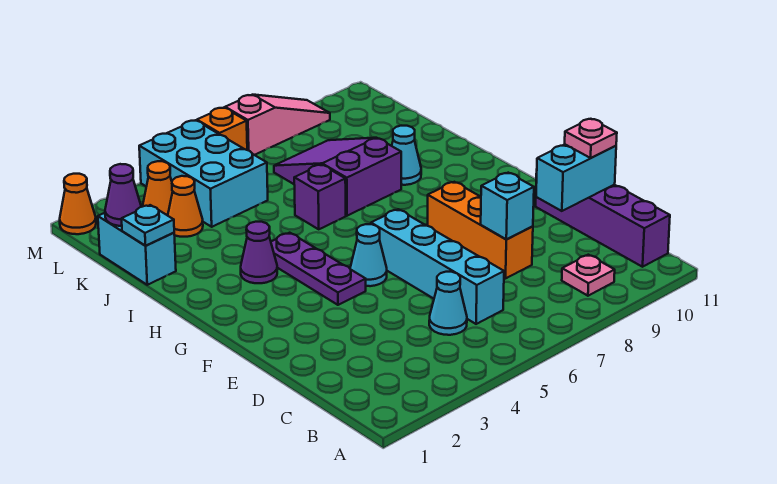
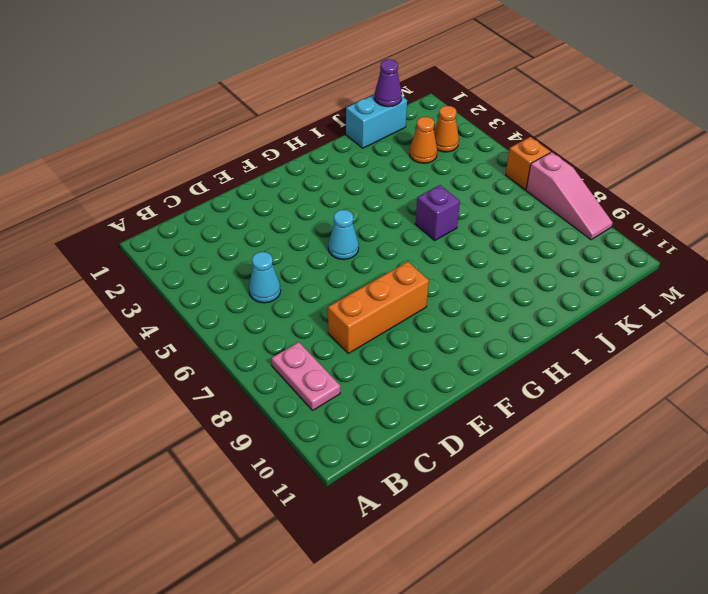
pink plate B8:B9 level 1 -> pink plate B9 level 1
none -> purple brick B11:E11 level 1
none -> cyan brick C6:F6 level 1
none -> purple plate F4:H4 level 1

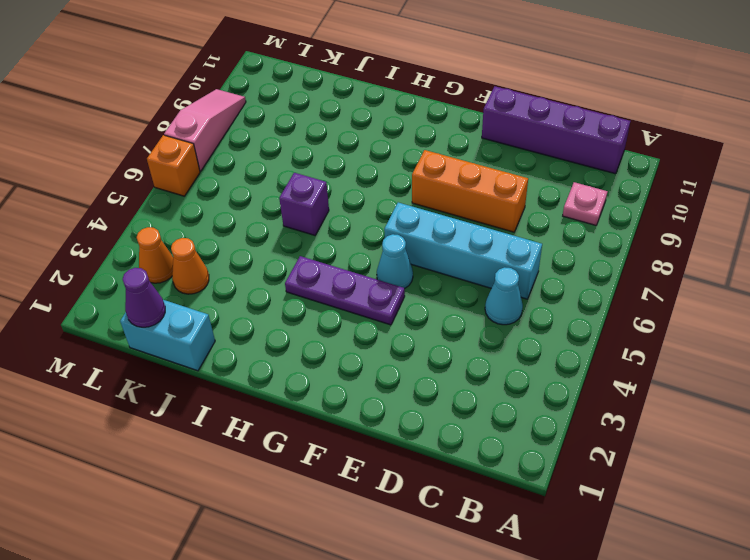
none -> purple cone H3 level 1
none -> purple slope I7:K8 level 1 top I
none -> cyan cone I9 level 1

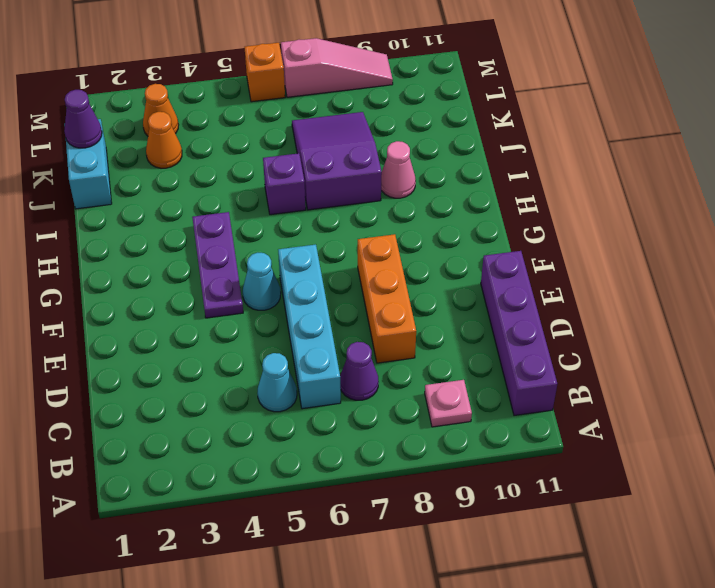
purple cone C7 level 1 -> purple cone H3 level 1
pink cone I9 level 1 -> cyan cone I9 level 1
none -> cyan brick K4:M5 level 1
none -> orange cone M1 level 1
none -> cyan brick D8 level 2

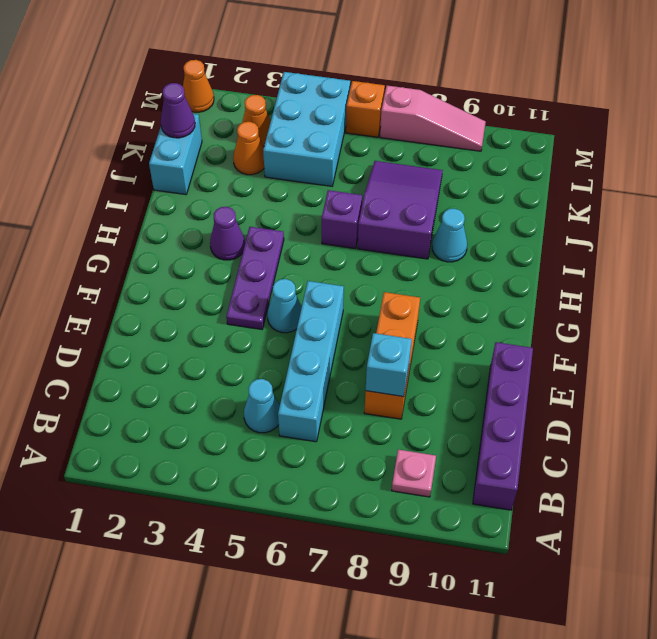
none -> cyan brick D10:D11 level 2
none -> cyan plate J1 level 2
none -> pink plate D11 level 3

